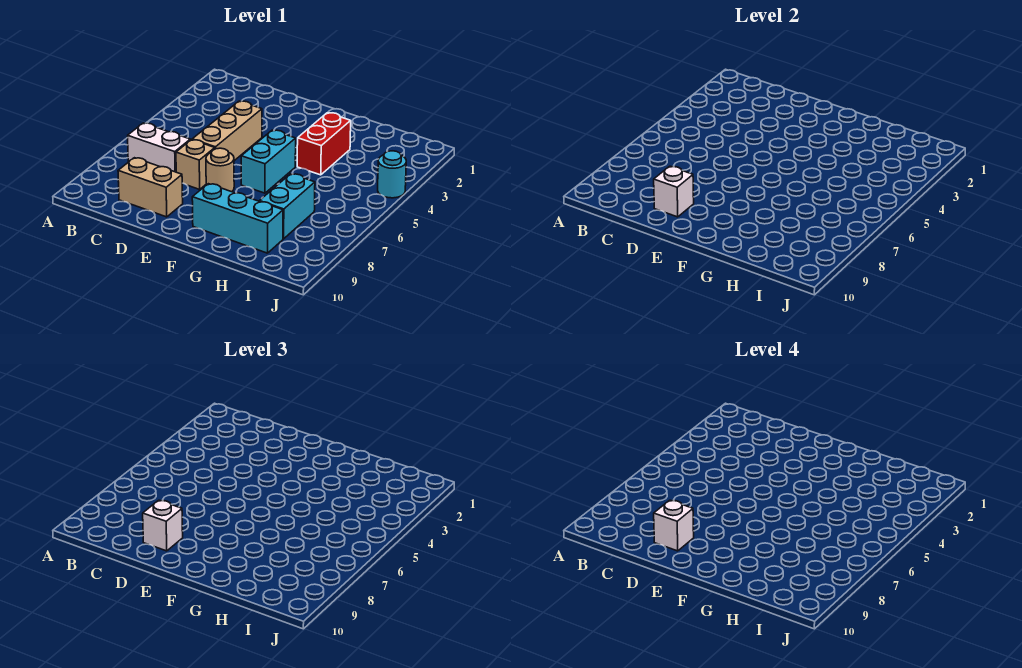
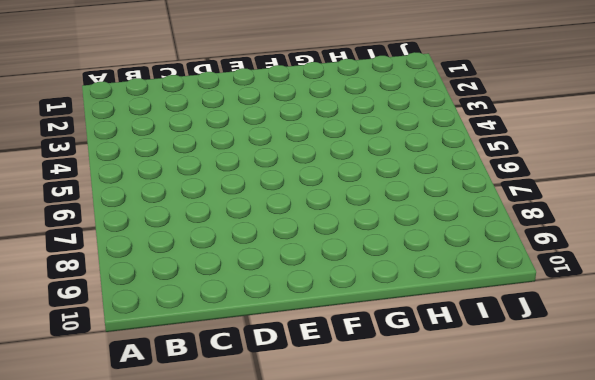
none -> white brick B7:C7 level 1
none -> tan brick C9:D9 level 1
none -> tan brick D4:D6 level 1

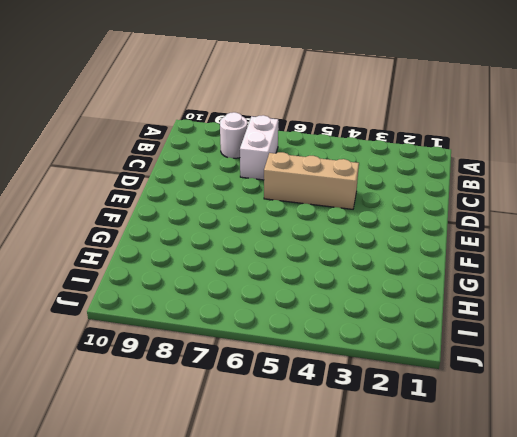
white round brick B8 level 1 -> none
none -> tan brick C9:D9 level 1
none -> tan brick D7 level 1
none -> tan round brick E7 level 1

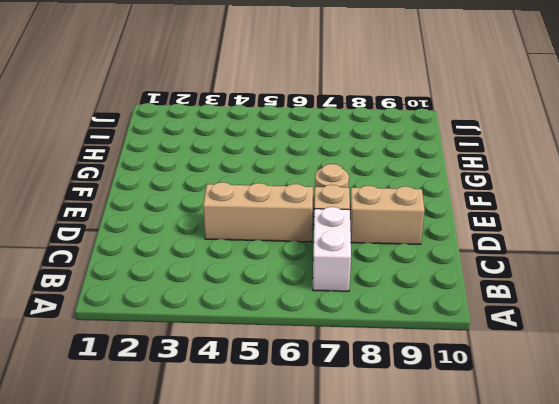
tan brick D8:D9 level 1 -> tan brick C9:D9 level 1
none -> cyan brick F5:F6 level 1
none -> cyan brick F9:H9 level 1
none -> red brick G3:G4 level 1

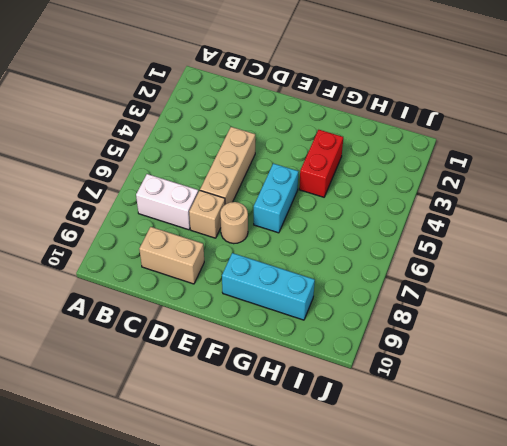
none -> cyan brick H7:H8 level 1
none -> cyan round brick J4 level 1
none -> white brick D9 level 2

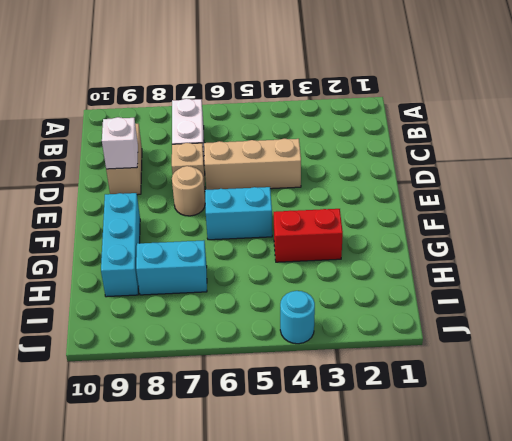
none -> white brick D9 level 3
none -> white brick D9 level 4

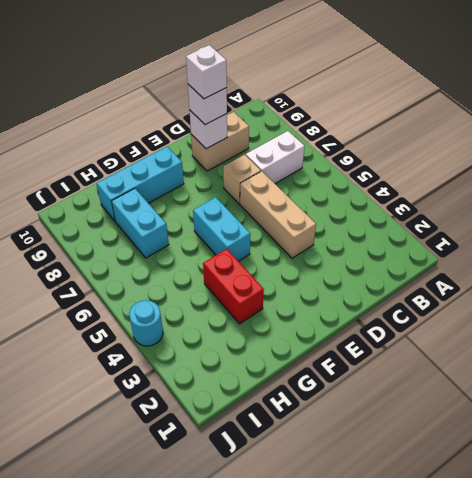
none -> tan round brick E7 level 1

